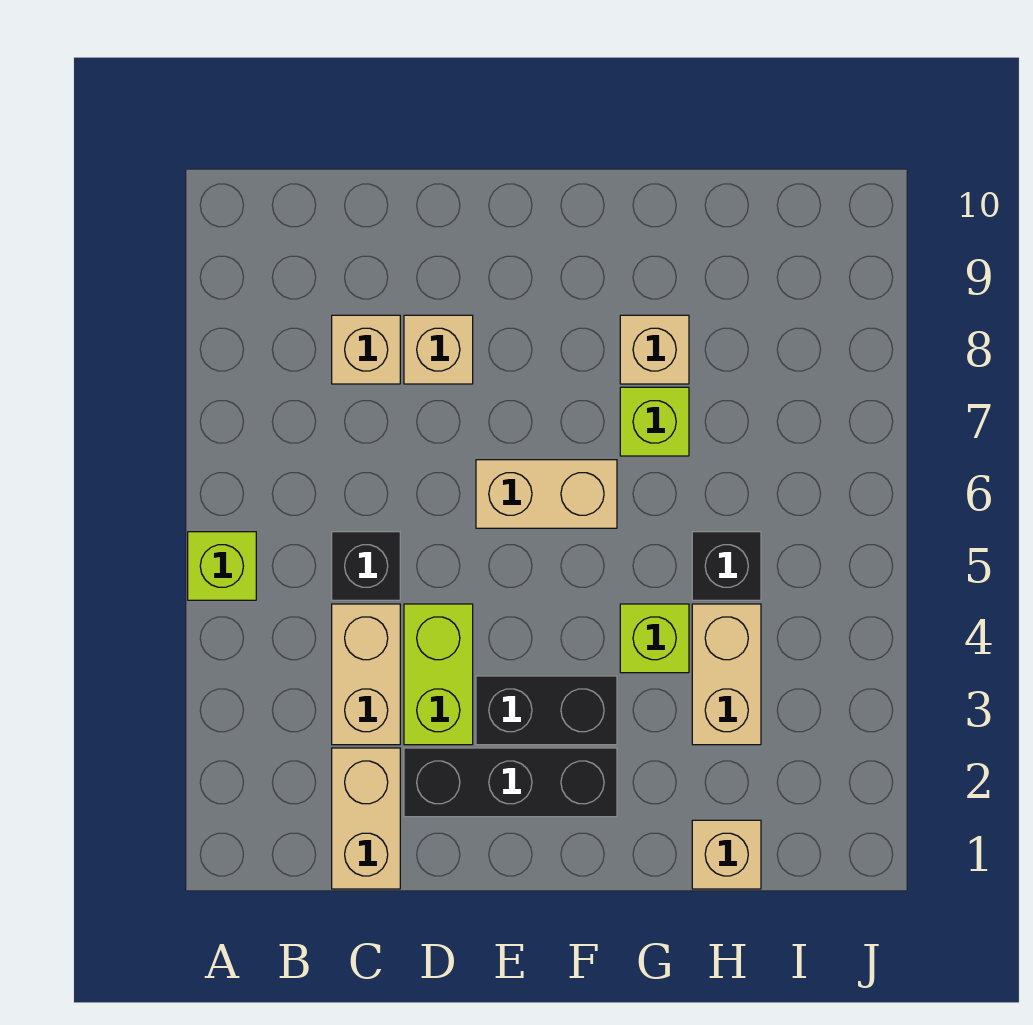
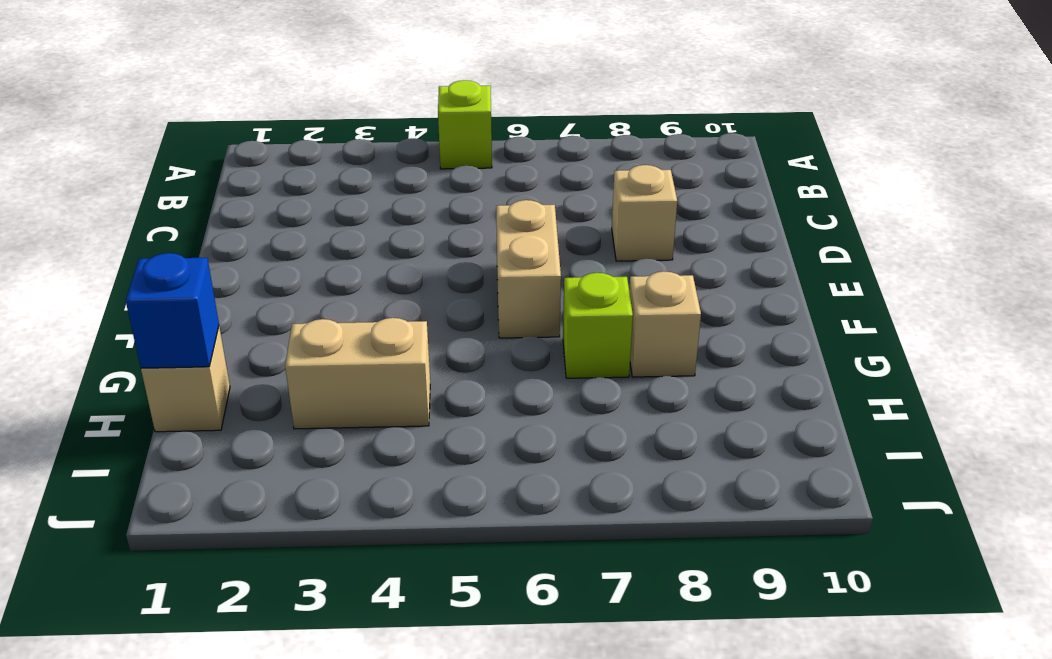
blue brick H1 level 2 -> none
none -> tan brick C1:C2 level 1
none -> tan brick C3:C4 level 1
none -> black brick C5 level 1

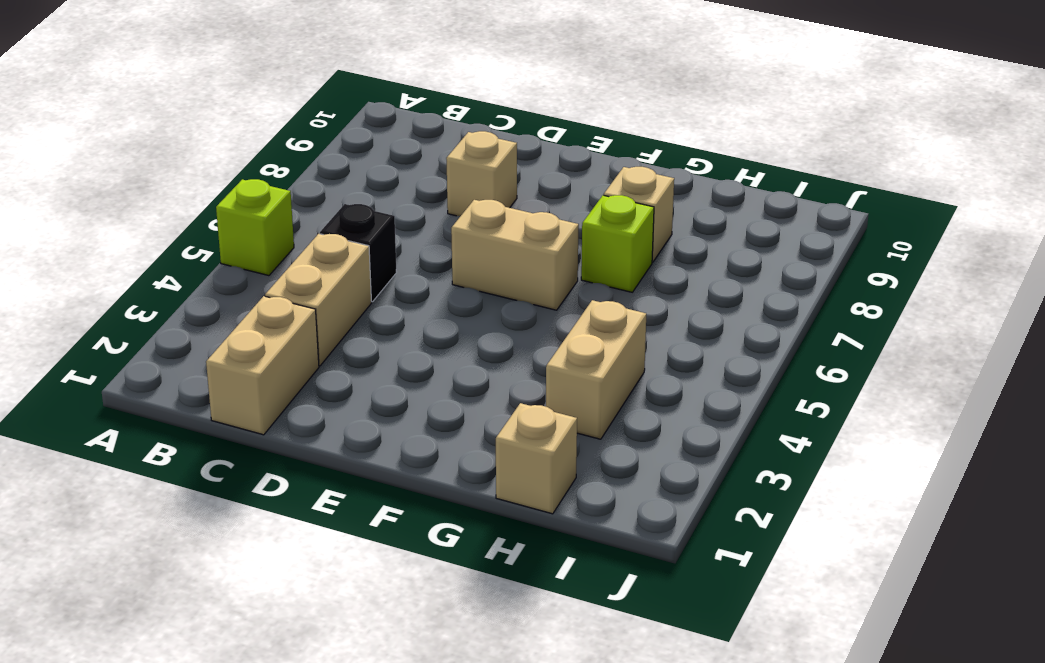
none -> tan brick C8 level 1
none -> black brick D2:F2 level 1
none -> lime brick D3:D4 level 1

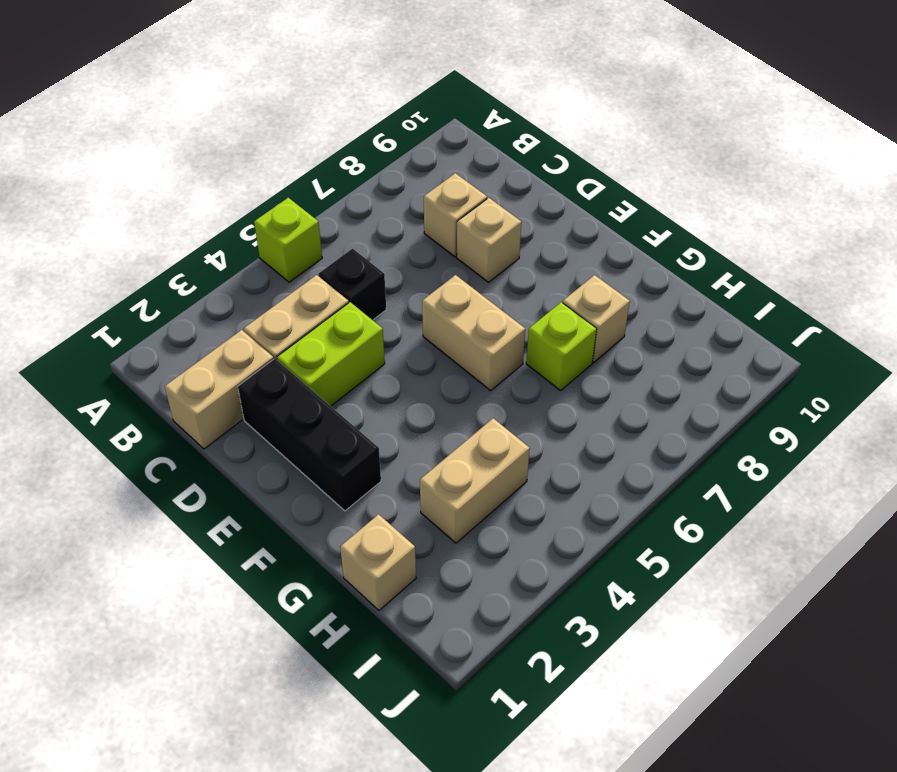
none -> black brick E3:F3 level 1
none -> lime brick G4 level 1
none -> black brick H5 level 1

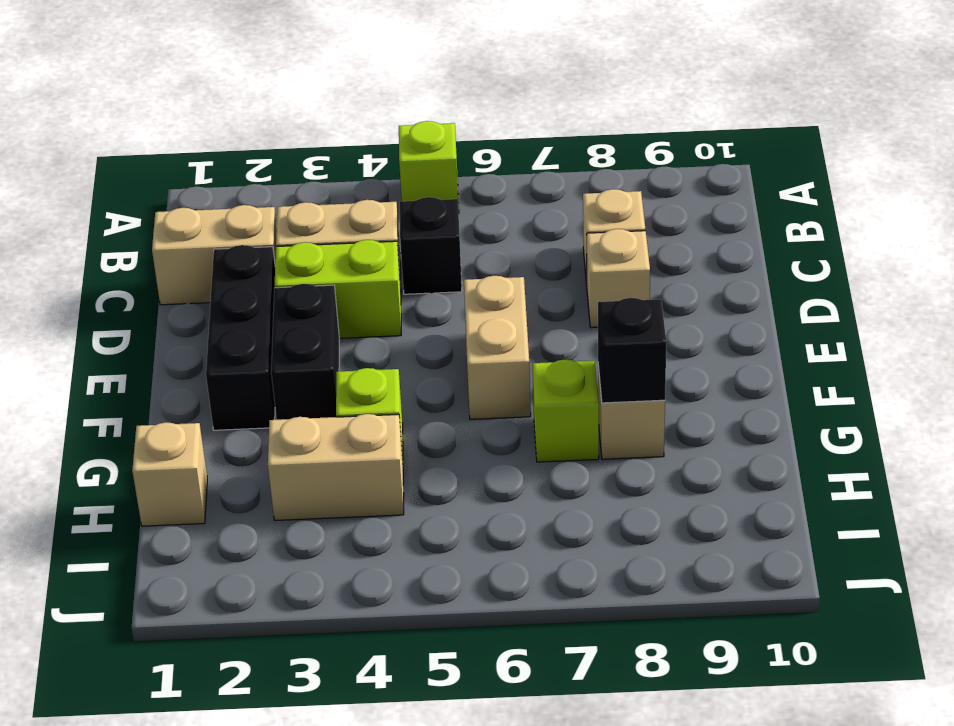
black brick G8 level 2 -> black brick H5 level 1

